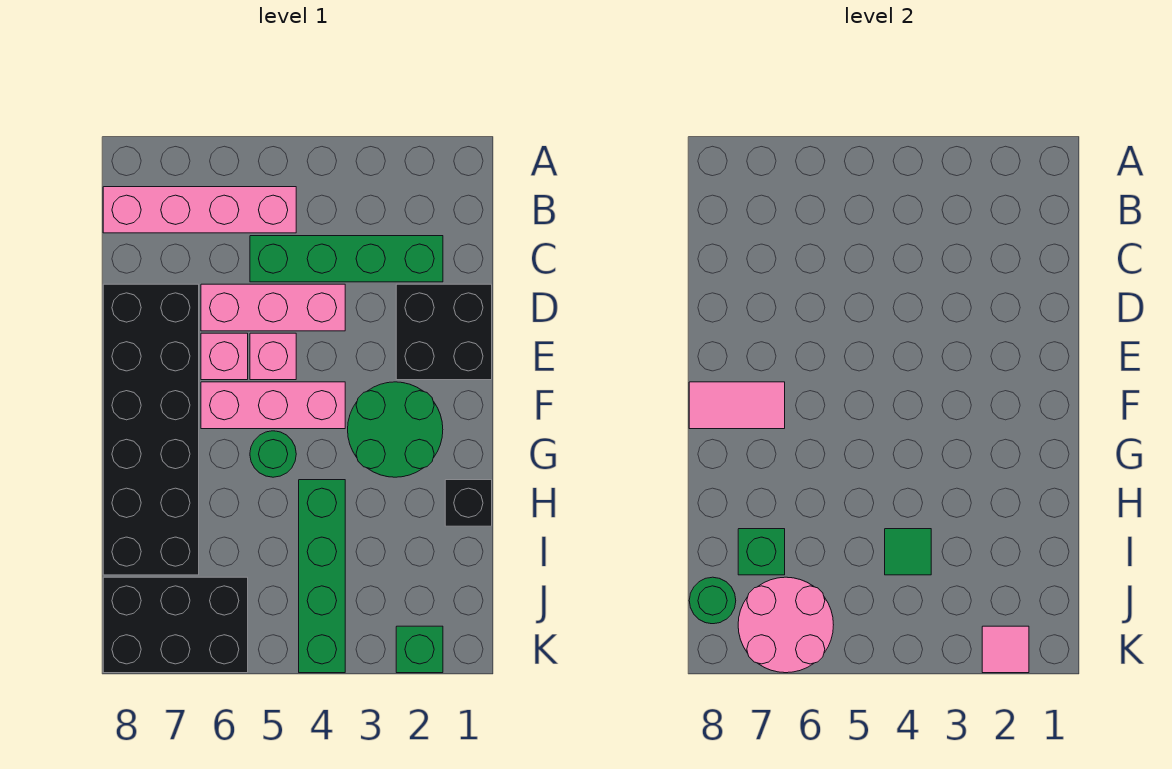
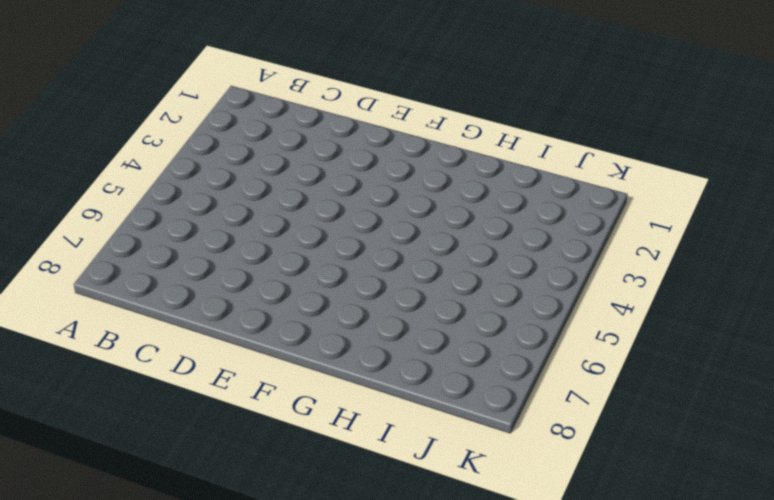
none -> pink brick B5:B8 level 1
none -> green brick C2:C5 level 1
none -> black brick D1:E2 level 1

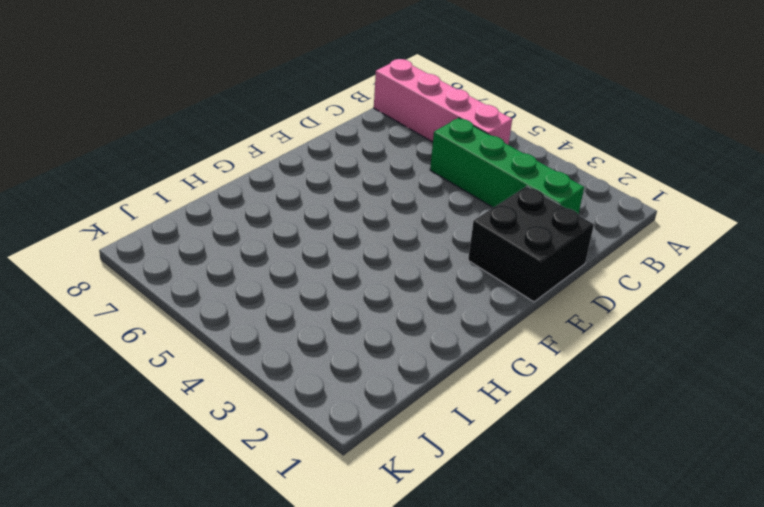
none -> pink brick D4:D6 level 1
none -> black brick D7:I8 level 1
none -> pink brick E5 level 1

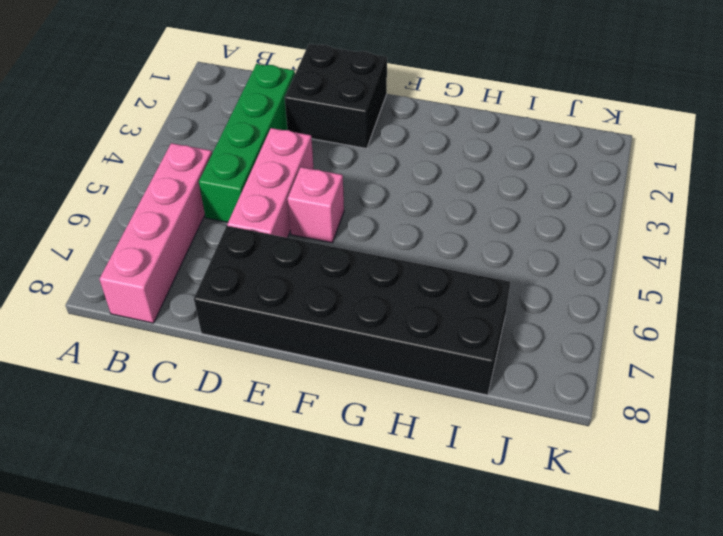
none -> pink brick E6 level 1
none -> green round brick F2:G3 level 1
none -> pink brick F4:F6 level 1

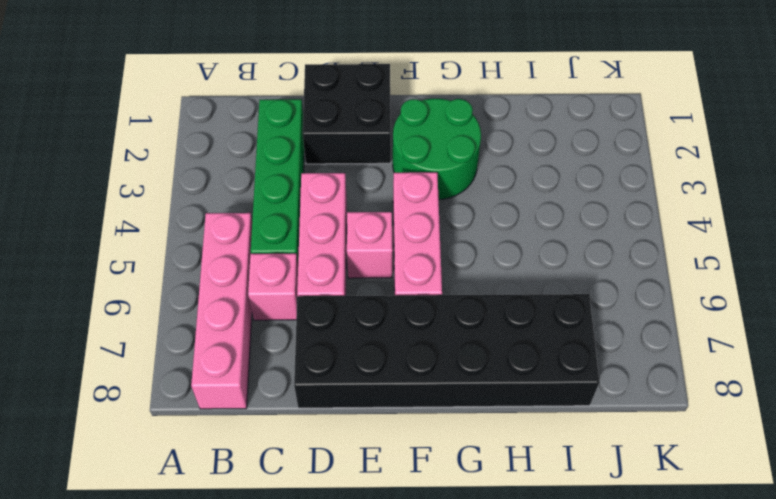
pink brick C6 level 1 -> pink brick E6 level 1
none -> green round brick G5 level 1
none -> black brick H1 level 1
none -> green brick H4:K4 level 1

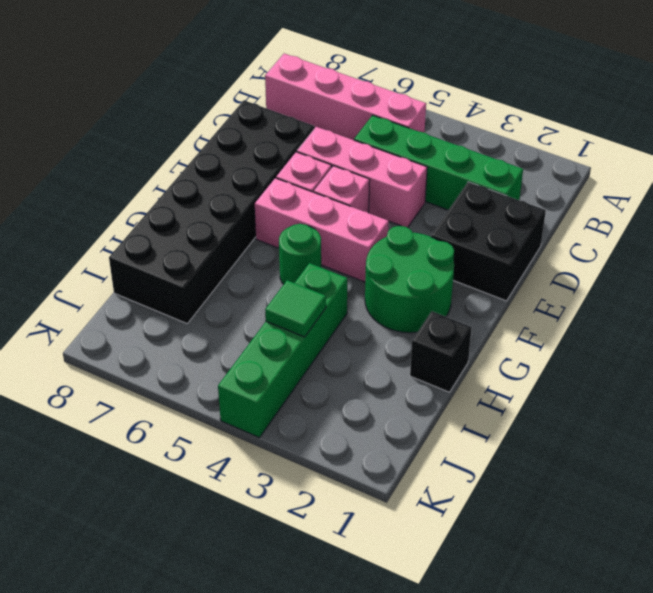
none -> black brick J6:K8 level 1
none -> green brick K2 level 1
none -> pink tile F7:F8 level 2

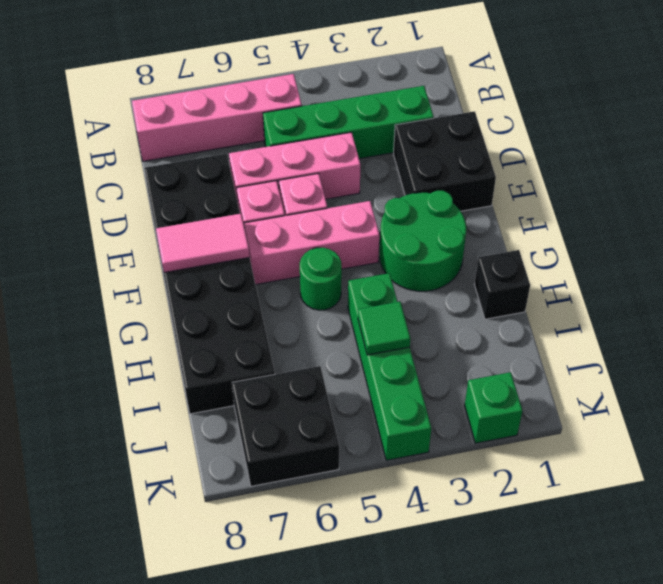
black brick J6:K7 level 1 -> black brick J6:K8 level 1
none -> green brick I7 level 2
none -> pink round brick J6:K7 level 2
none -> green round brick J8 level 2

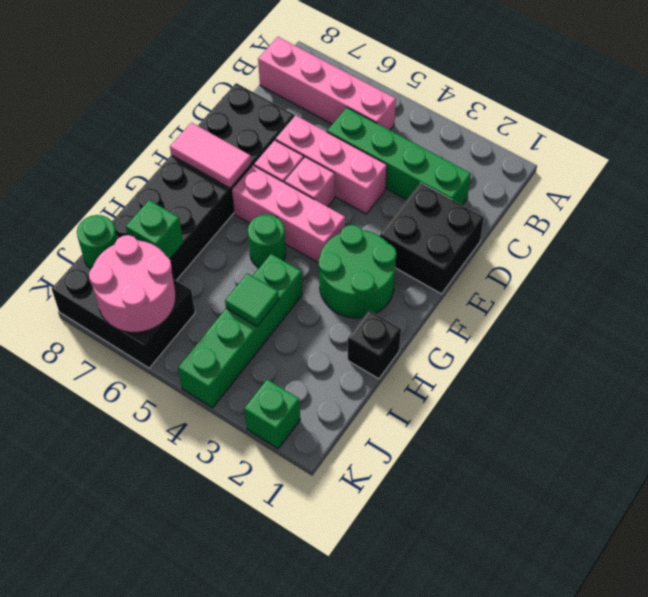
none -> pink tile K2 level 2

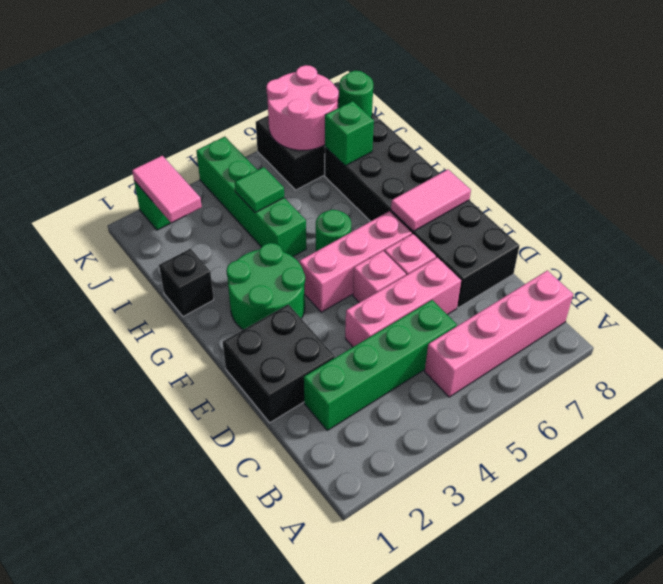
pink tile J2:K2 level 2 -> pink tile K2 level 2

